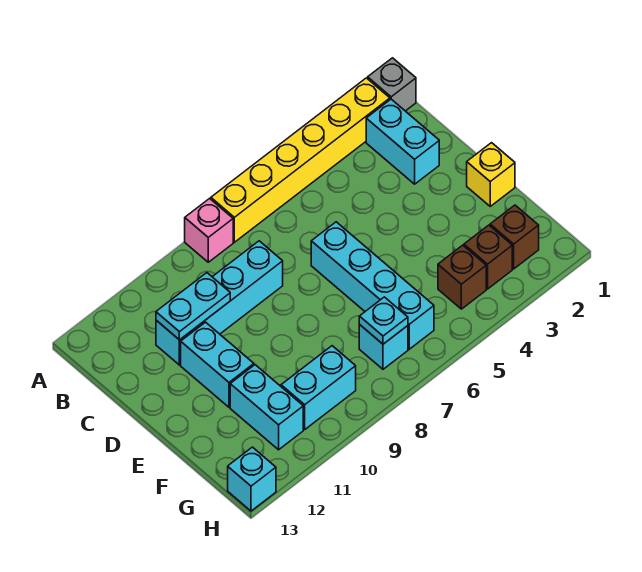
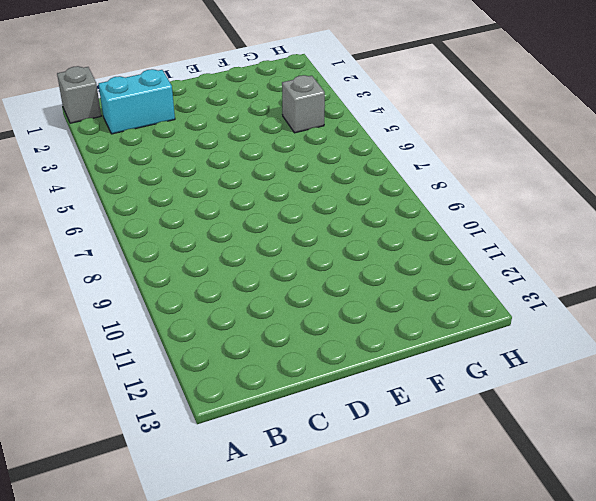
grey brick G4 level 1 -> brown brick G4 level 1
none -> yellow brick A2:A7 level 1
none -> pink brick A8 level 1
none -> cyan brick C8:C11 level 1

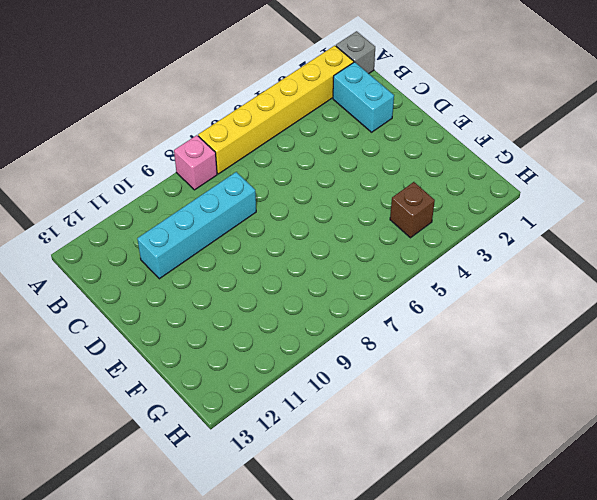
none -> cyan brick D6:G6 level 1
none -> cyan brick D11:E11 level 1
none -> yellow brick E1 level 1

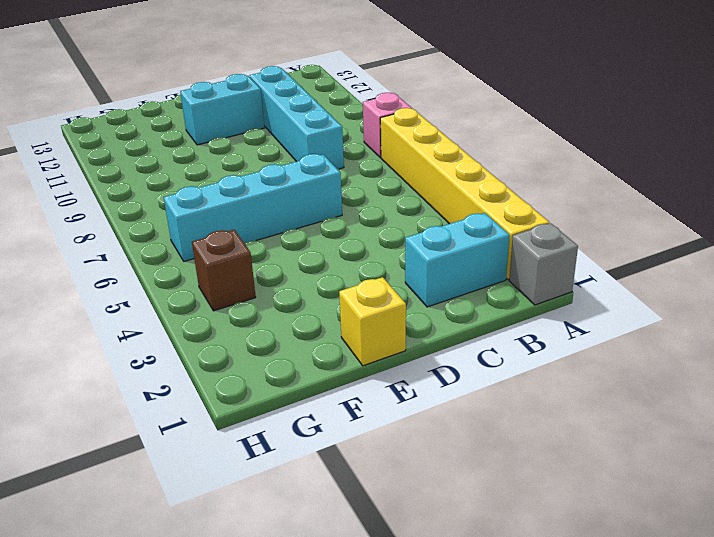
none -> cyan brick F11:G11 level 1
none -> brown brick G2 level 1
none -> brown brick G3 level 1

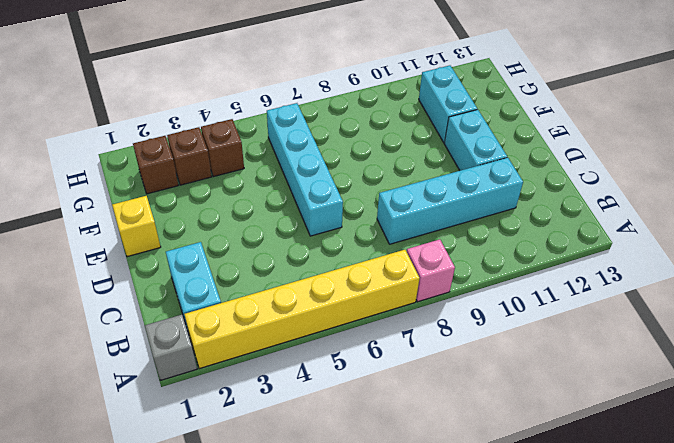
none -> cyan brick G7 level 1
none -> cyan brick G9:G10 level 1
none -> cyan brick H13 level 1

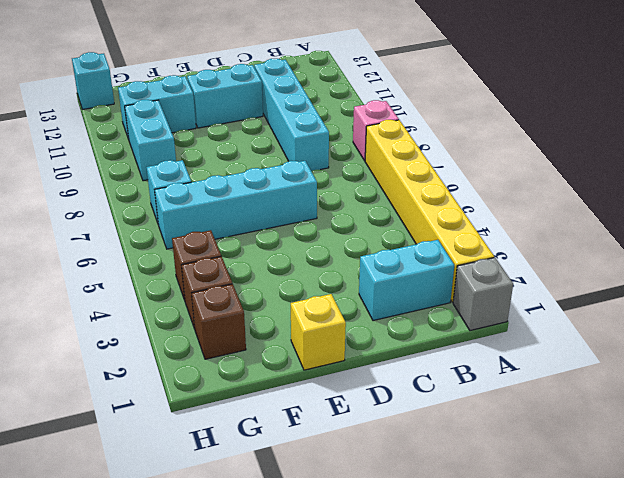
none -> cyan plate C10:C11 level 2
none -> cyan plate G7 level 2

